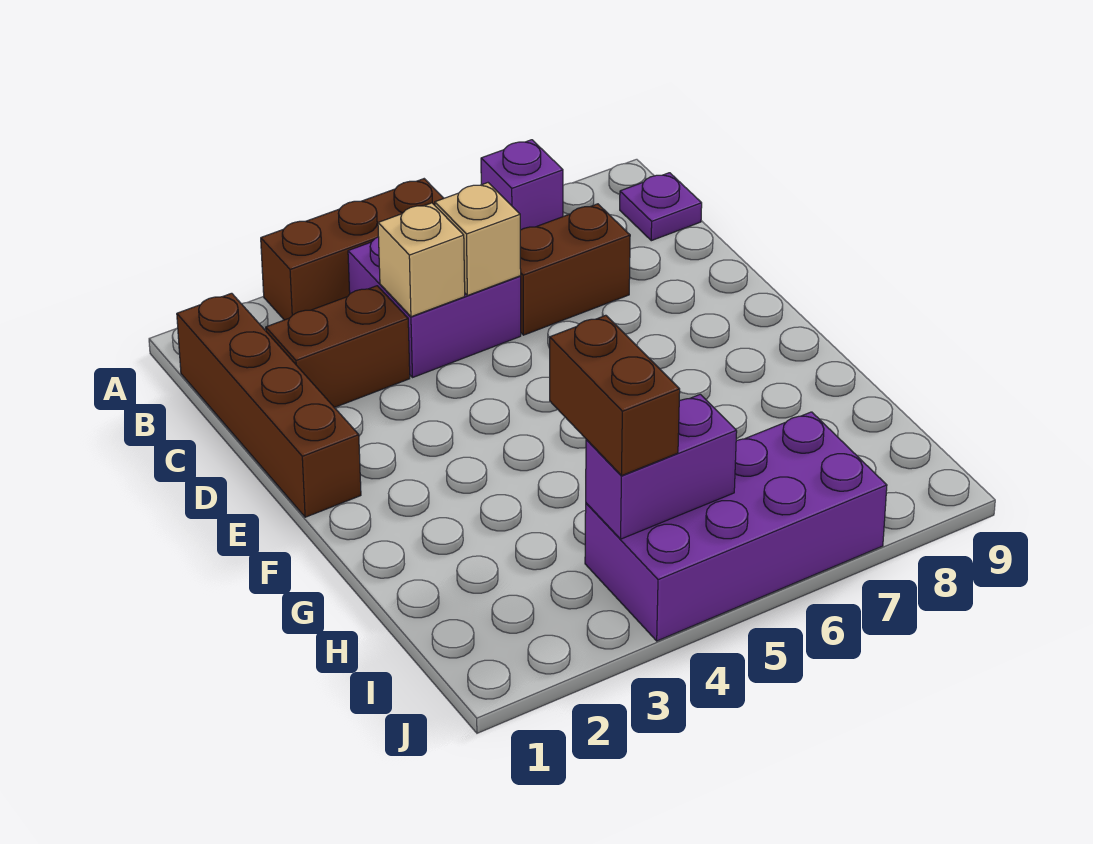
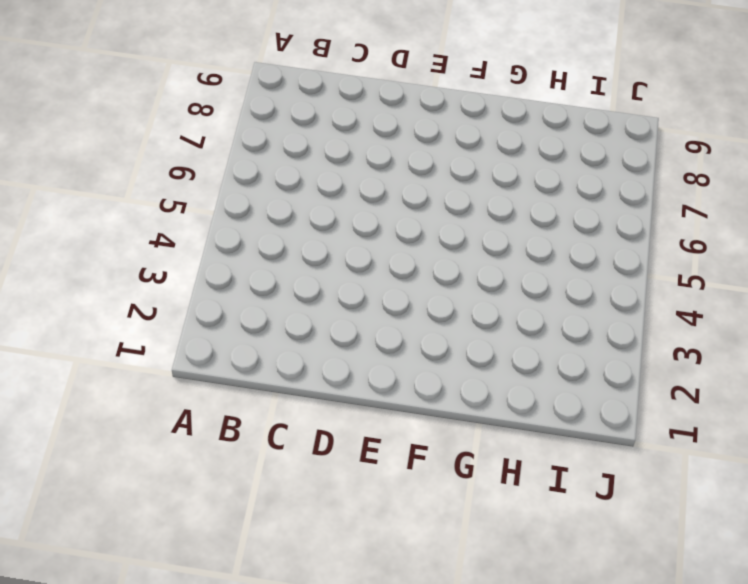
none -> brown brick A3:A5 level 1
none -> purple brick A7 level 1
none -> brown brick B1:E1 level 1

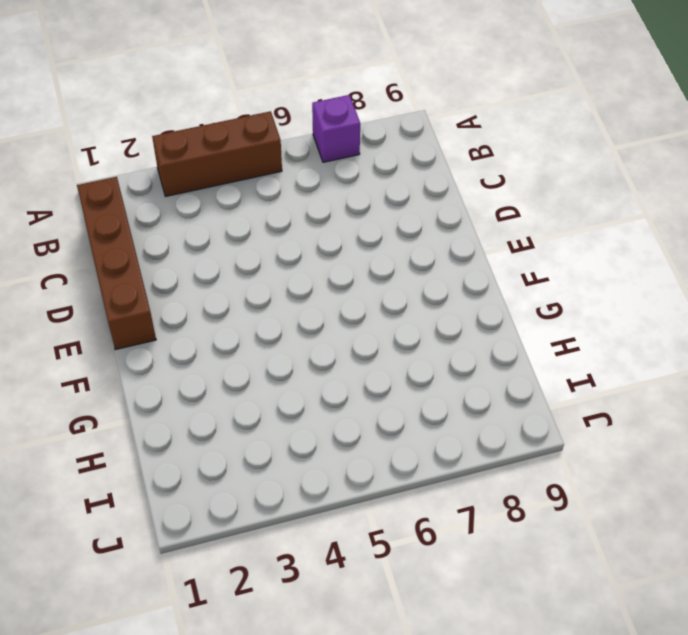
none -> purple brick B4:C5 level 1
none -> purple plate B9 level 1
none -> brown brick C2:C3 level 1

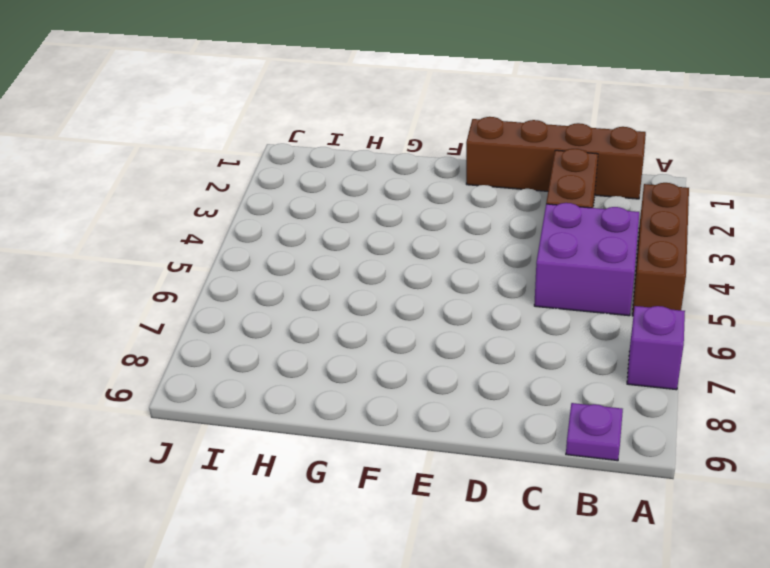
none -> brown brick C6:C7 level 1
none -> purple brick I4:J7 level 1
none -> tan brick C4 level 2

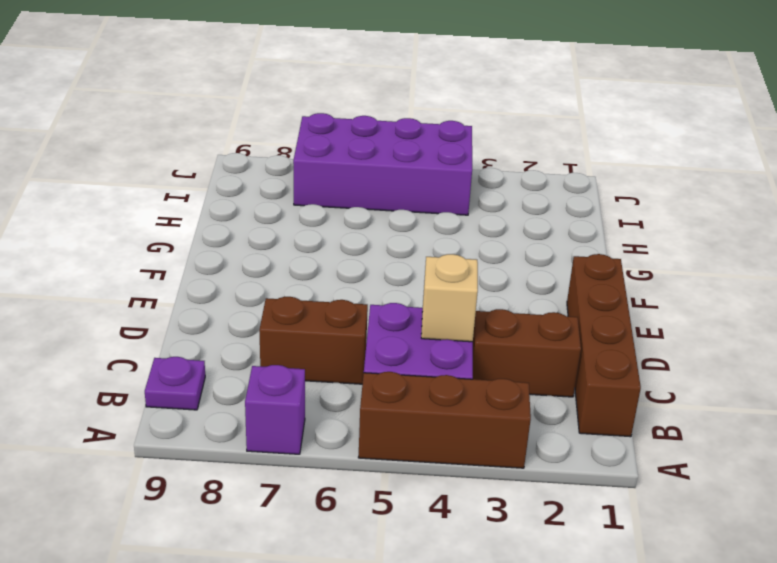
none -> tan brick C5 level 2
none -> purple brick I4:I5 level 2
none -> brown brick H4:I4 level 3

